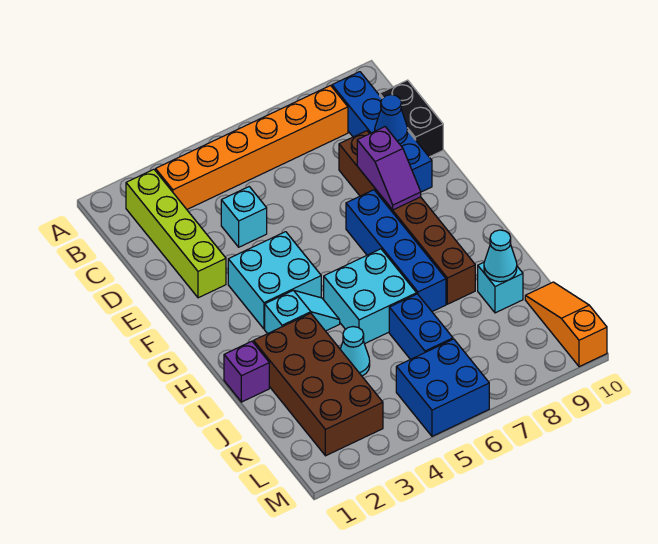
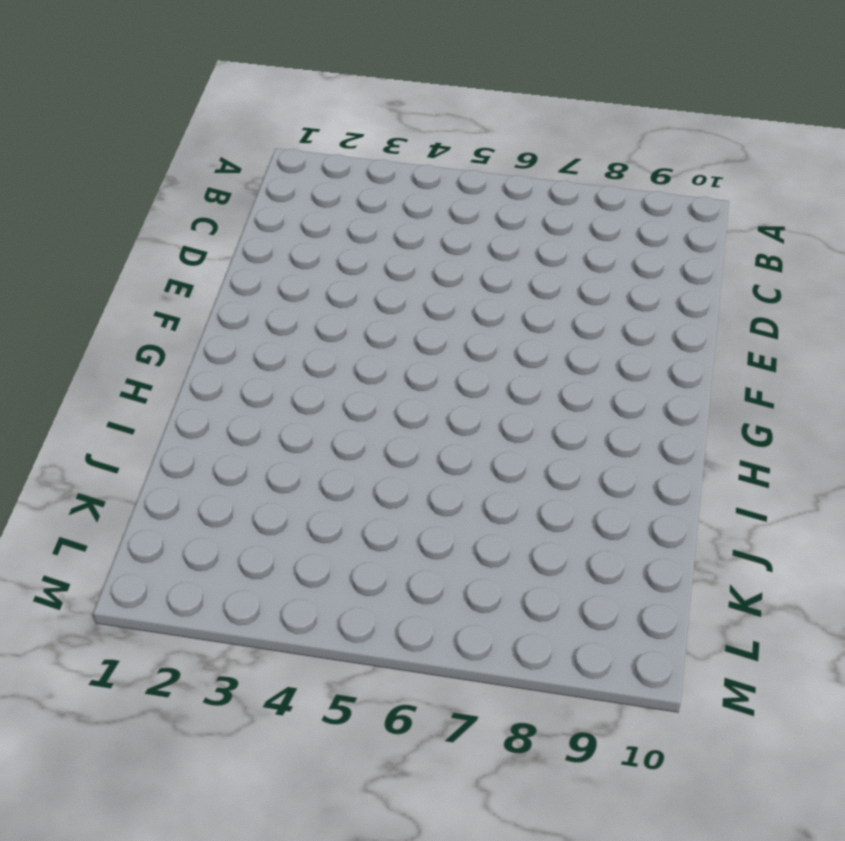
none -> lime brick B2:E2 level 1
none -> orange brick B3:B8 level 1
none -> blue brick B9:E9 level 1

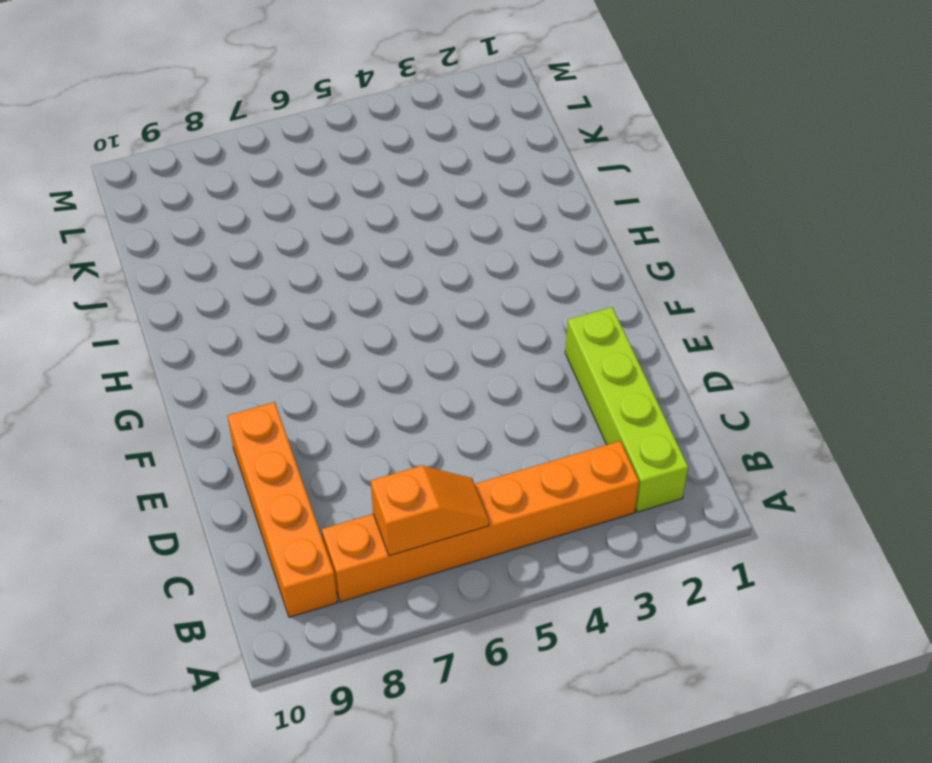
orange slope B6:B7 level 2 top 7 -> none
orange brick B9:E9 level 1 -> blue brick B9:E9 level 1
none -> black brick C10:D10 level 1
none -> cyan brick D4 level 1
none -> brown brick D8:I8 level 1

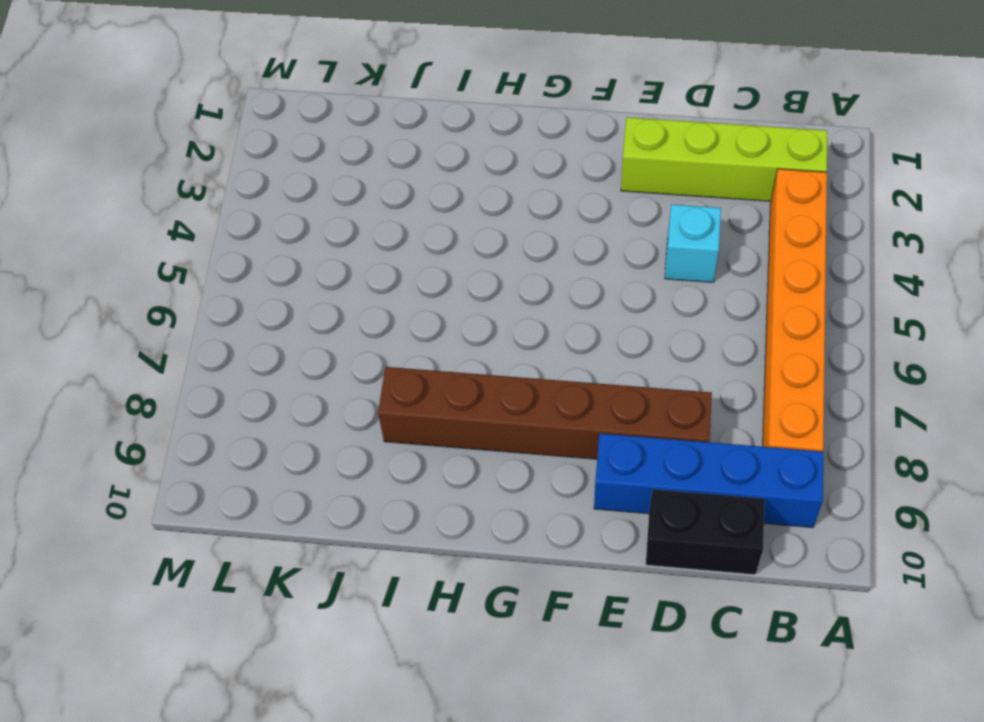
none -> cyan brick F3:G4 level 1
none -> blue brick F7:I7 level 1
none -> cyan slope H3:H4 level 1 top 3

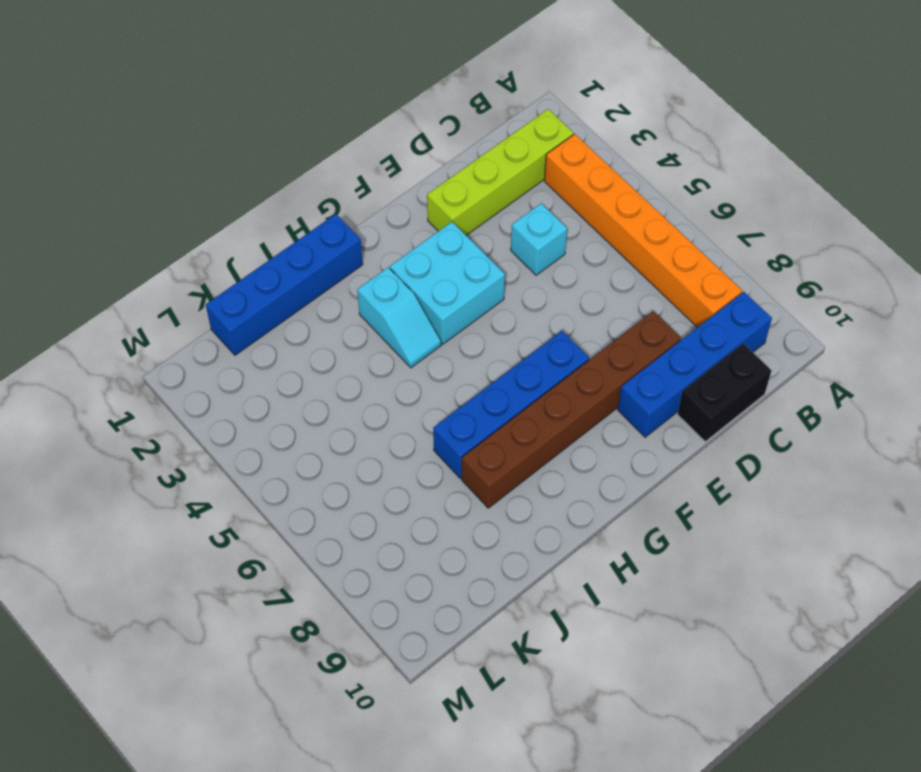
blue brick H1:K1 level 1 -> purple brick I1 level 1
none -> cyan brick H5:I6 level 1
none -> brown brick I2:L3 level 1
none -> cyan cone J4 level 1

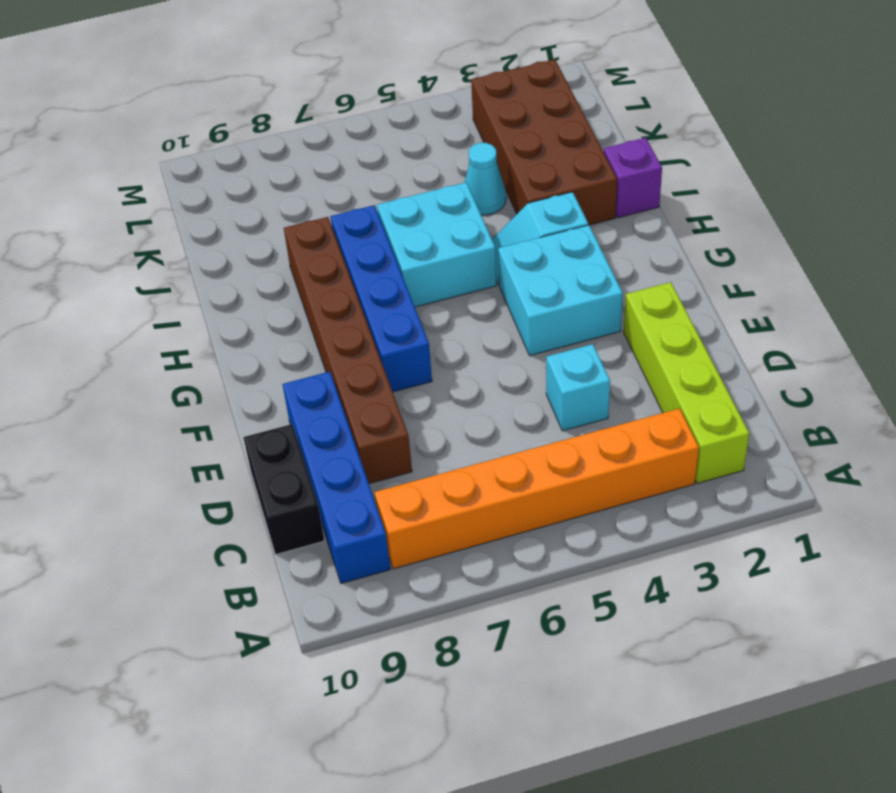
none -> blue brick J6:K6 level 1
none -> cyan brick J9 level 1
none -> orange slope K10:M10 level 1 top M

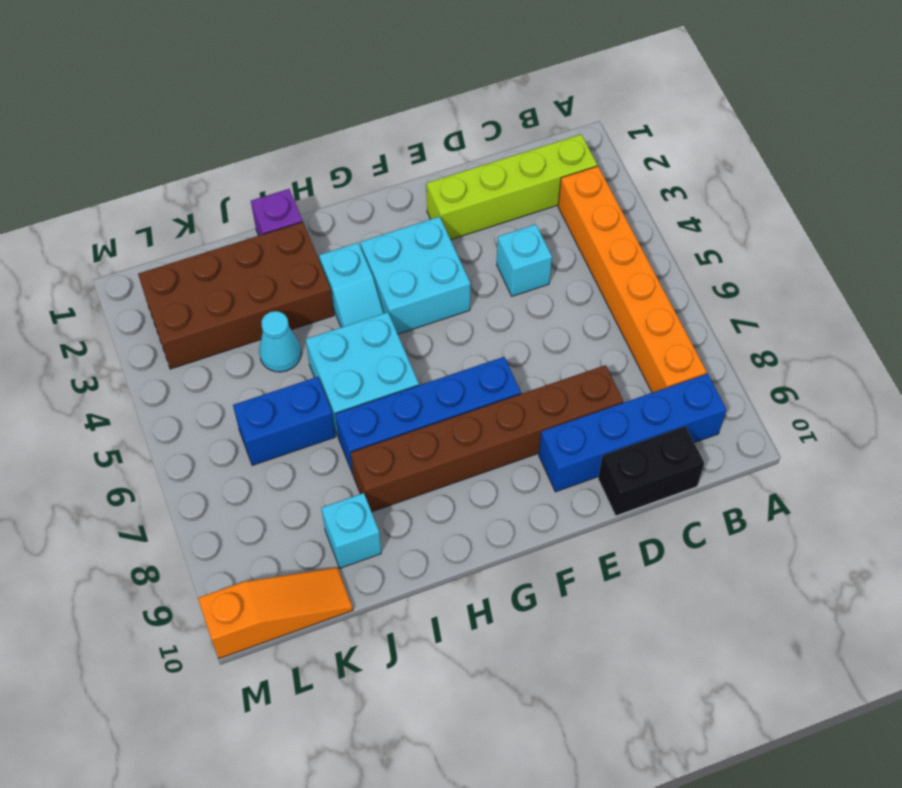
none -> blue brick L5:M6 level 1
none -> blue cone D9 level 2
none -> purple slope E8:F8 level 2 top E

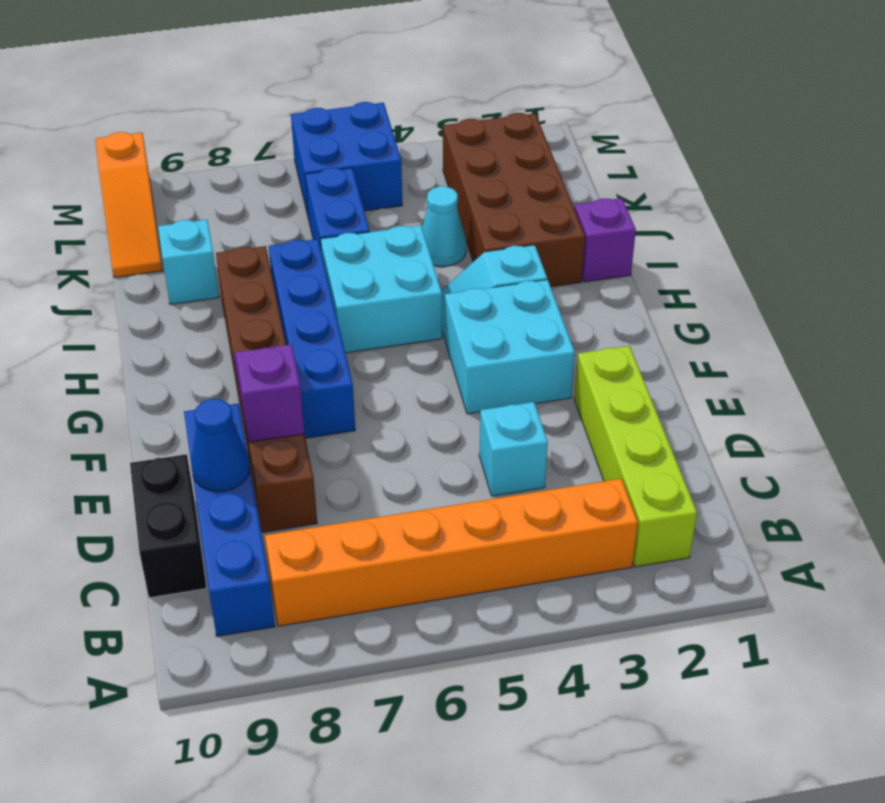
none -> cyan cone J9 level 2

